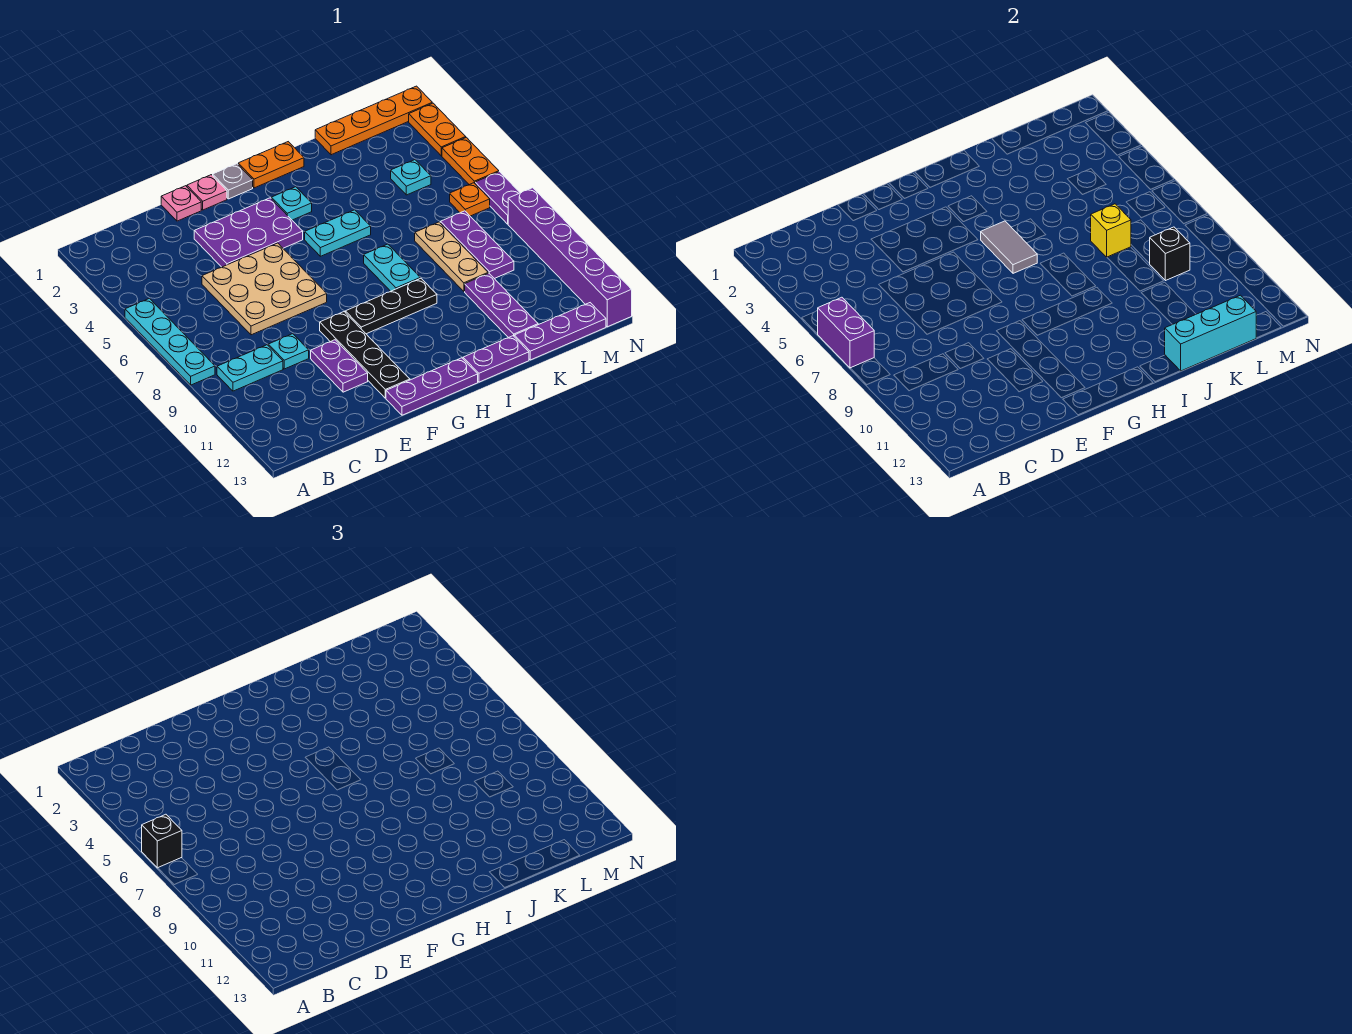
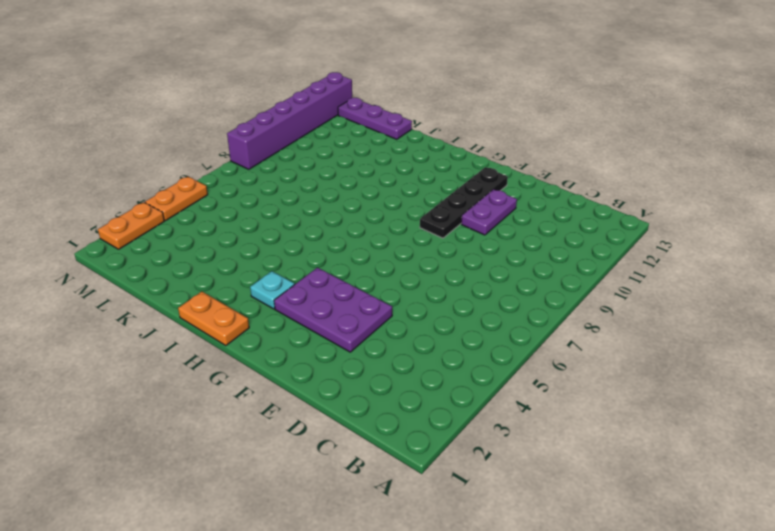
none -> cyan plate A5:A8 level 1
none -> cyan plate B9:C9 level 1
none -> tan plate D5:F7 level 1
none -> cyan plate D9 level 1

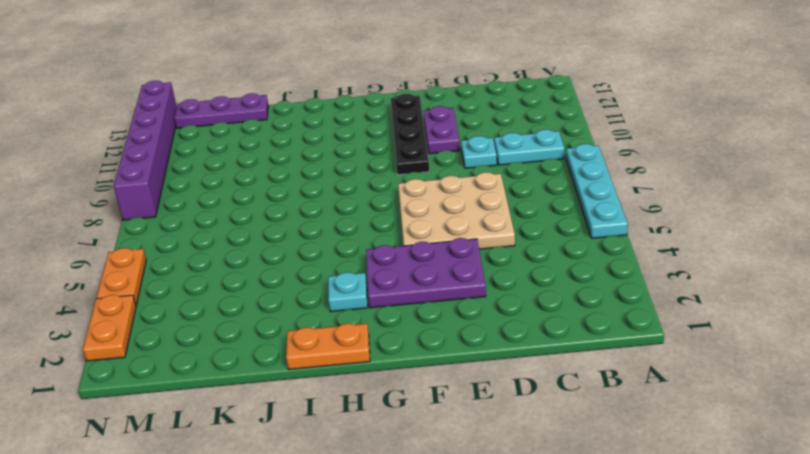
none -> pink plate E1 level 1
none -> pink plate F1 level 1
none -> purple plate F13:H13 level 1
none -> grey plate G1 level 1

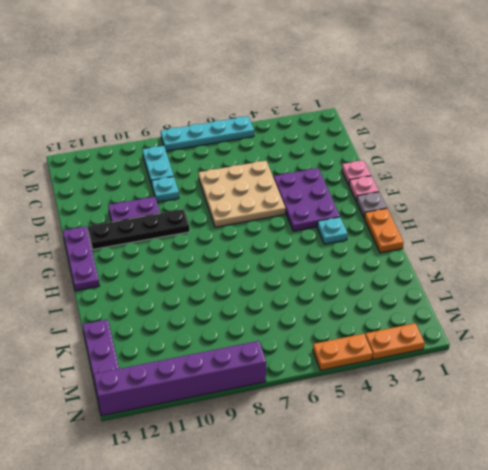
none -> black plate G9:I9 level 1
none -> cyan plate H5:I5 level 1
none -> cyan plate I7:I8 level 1
none -> purple plate I13:J13 level 1

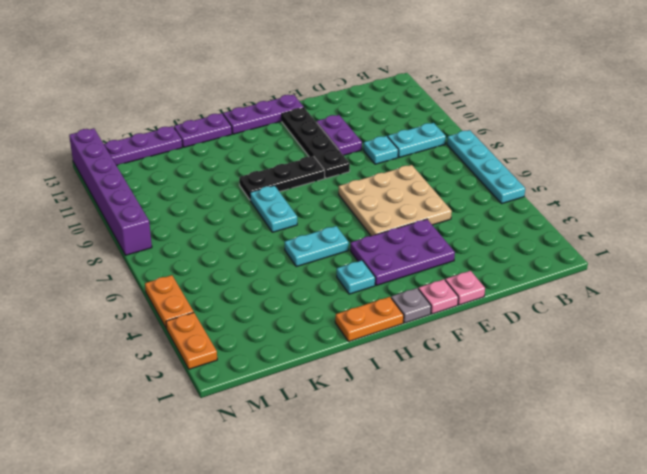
none -> orange plate K1:N1 level 1
none -> tan plate K7:K9 level 1
none -> purple plate K10:K12 level 1
none -> cyan plate L4 level 1

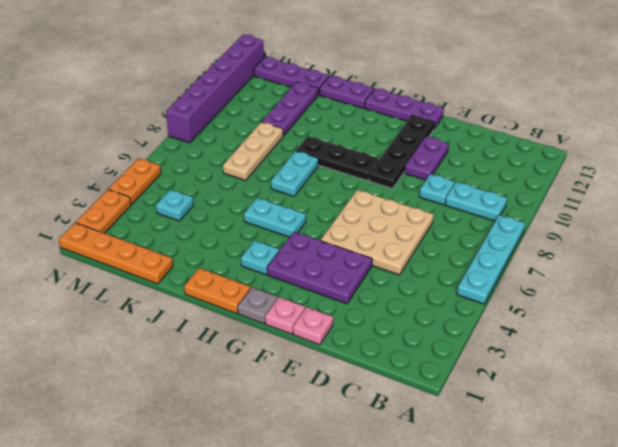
none -> purple plate L7:L9 level 1
none -> orange plate M6 level 1
none -> purple plate N6:N7 level 1
none -> purple brick A6:A7 level 2

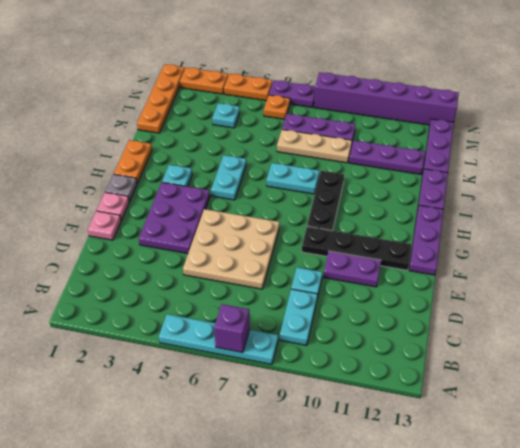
purple brick A7 level 2 -> purple brick A6:A7 level 2
none -> grey tile H5:H6 level 2
none -> cyan brick J13:L13 level 2
none -> yellow brick K7 level 2
none -> black brick L9 level 2

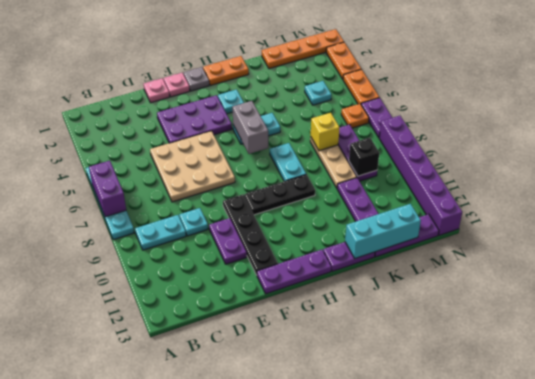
grey brick H5:H6 level 2 -> grey tile H5:H6 level 2
none -> black brick A6 level 3

